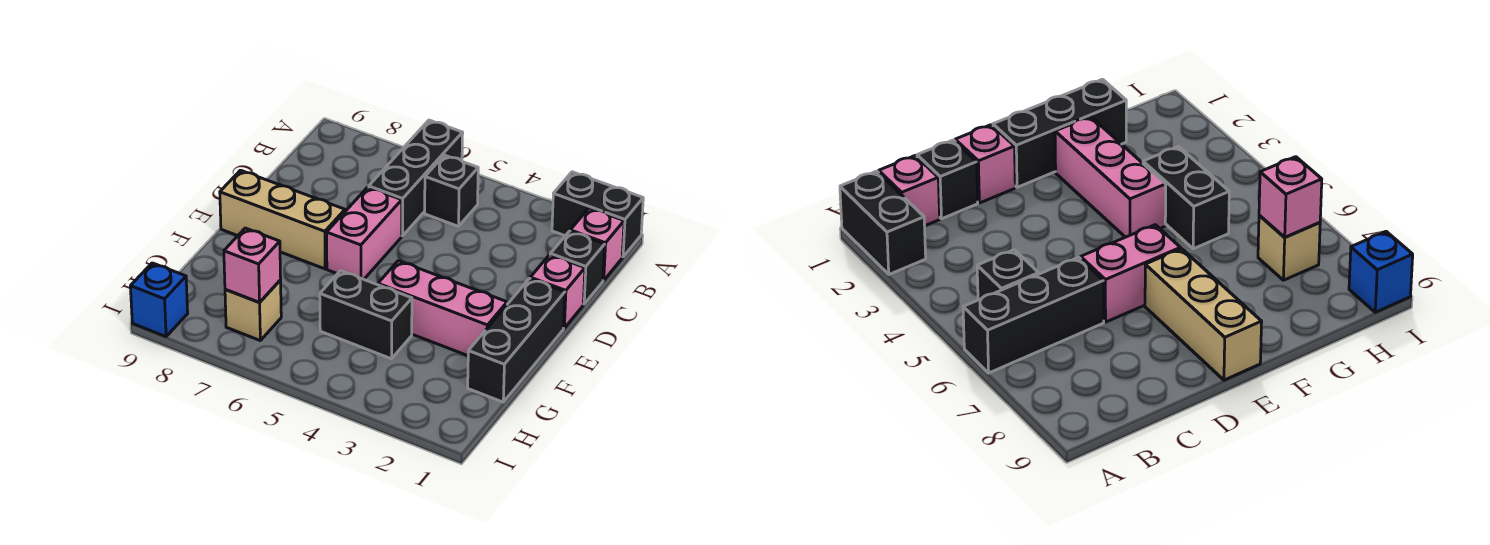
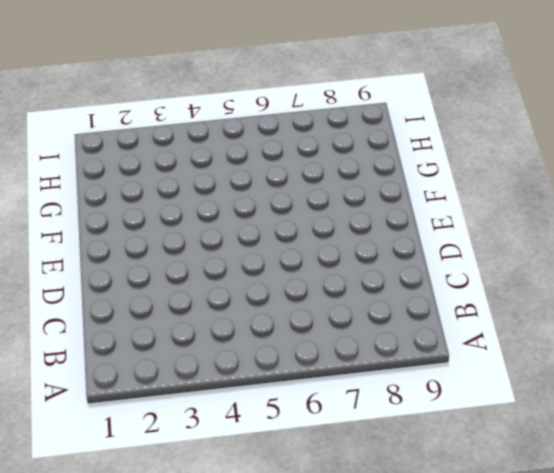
none -> black brick A1:A2 level 1
none -> black brick A6:C6 level 1
none -> pink brick B1 level 1

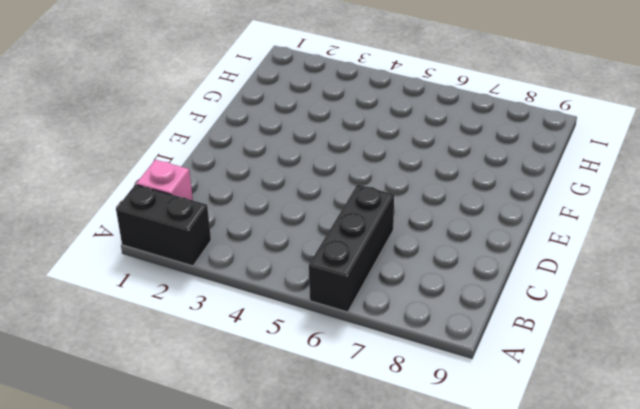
none -> black brick B5 level 1
none -> black brick C1 level 1
none -> pink brick D1 level 1

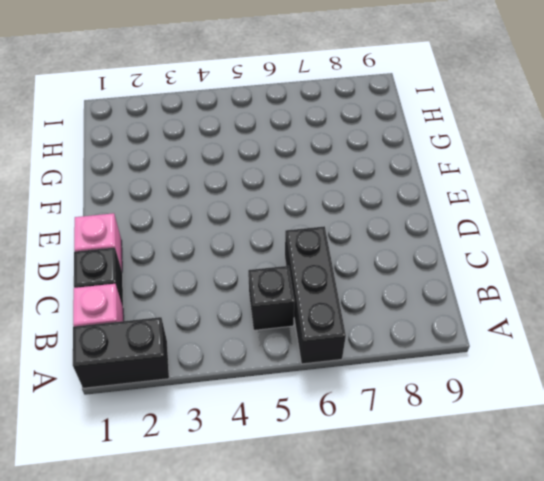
none -> pink brick D6:E6 level 1
none -> black brick E1:G1 level 1
none -> tan brick E7:E9 level 1

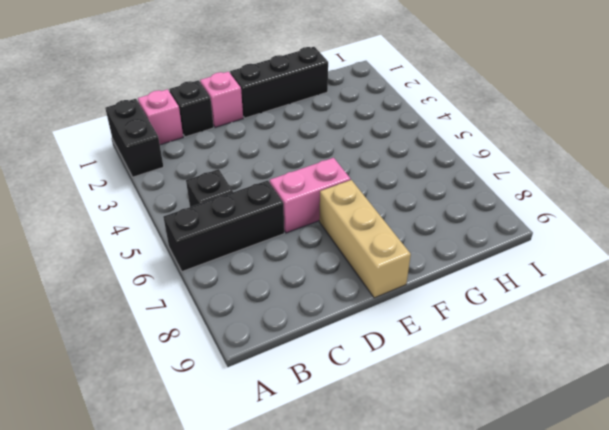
none -> pink brick F2:F4 level 1
none -> black brick G4:G5 level 1
none -> tan brick H7 level 1

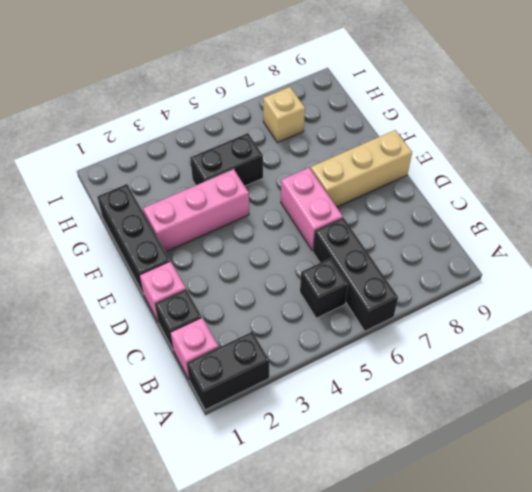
none -> blue brick I9 level 1
none -> pink brick H7 level 2

